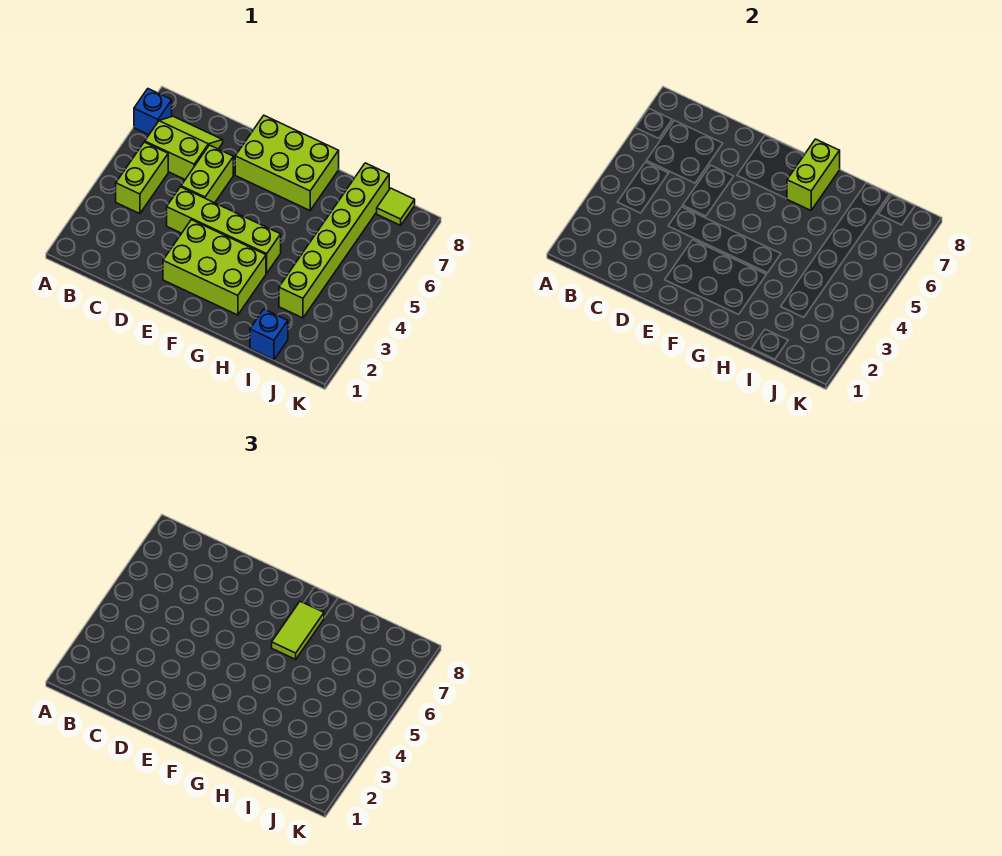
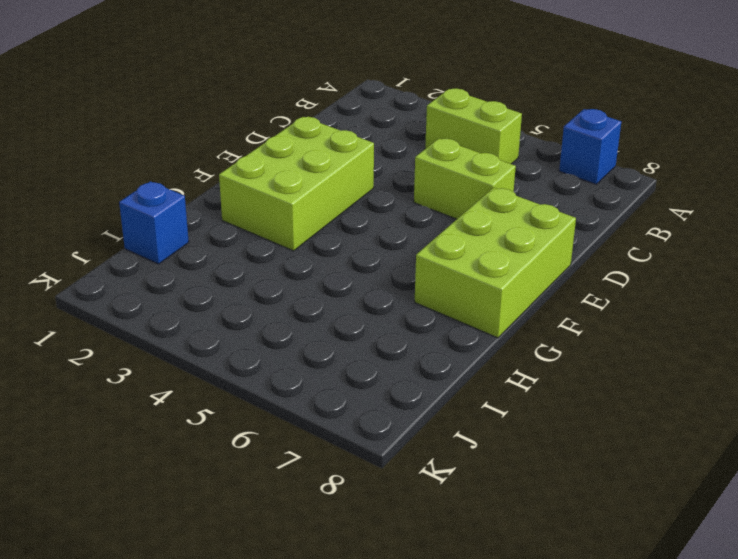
none -> lime slope B6:C7 level 1 top 6
none -> lime brick D4:G4 level 1
none -> lime brick I3:I8 level 1

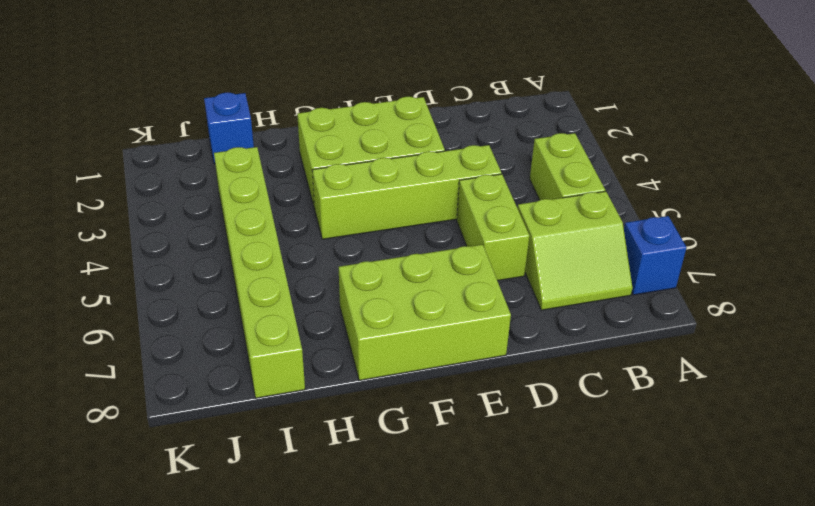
none -> lime tile J8 level 1
none -> lime brick G7:G8 level 2
none -> lime tile G6:G7 level 3

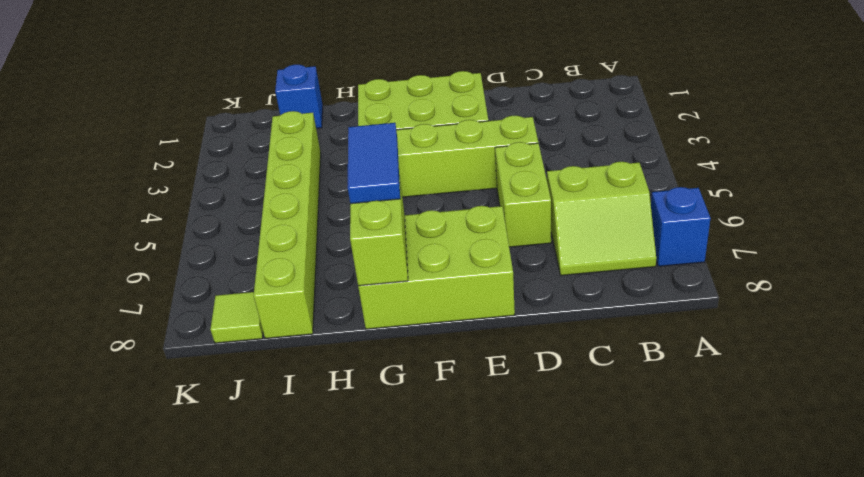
blue tile G6:G7 level 3 -> lime tile G6:G7 level 3
none -> lime brick B4:B5 level 1

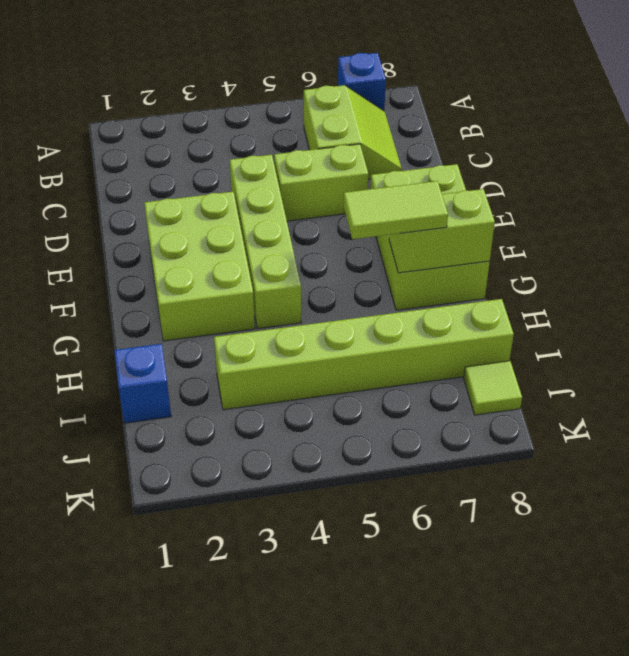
none -> lime brick B4:B5 level 1

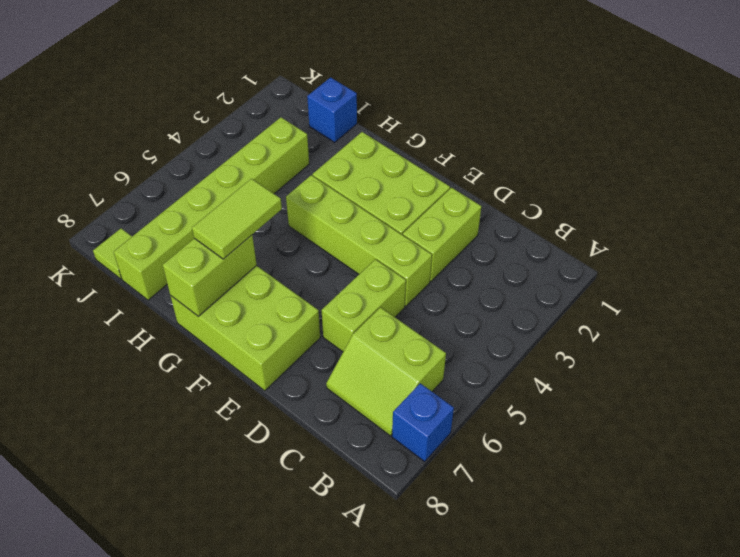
lime brick D2:D3 level 1 -> lime brick B4:B5 level 1

